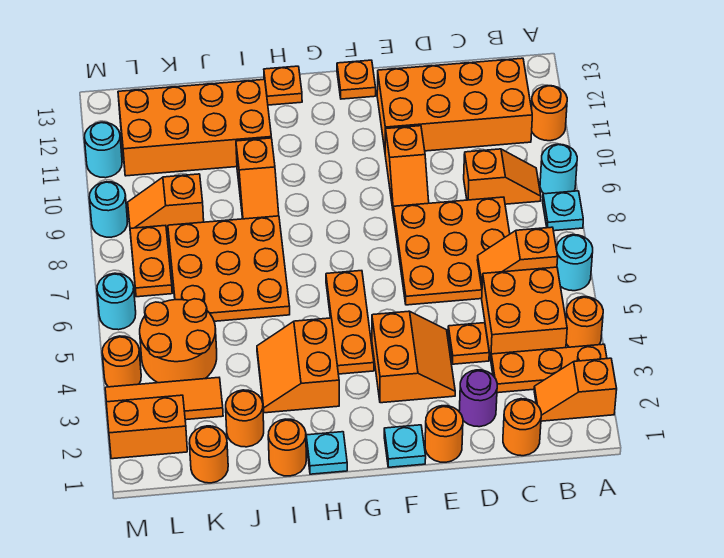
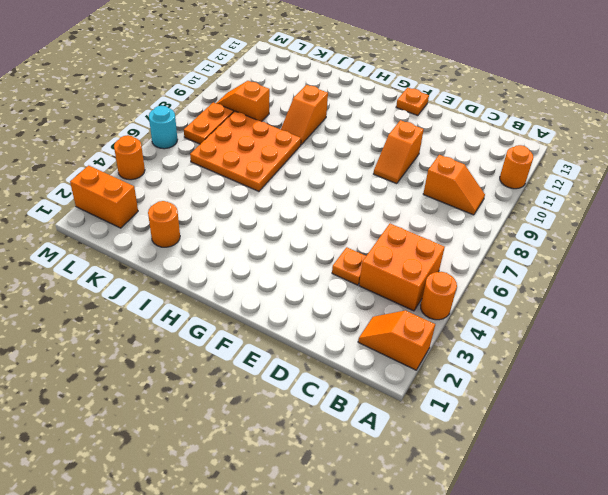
none -> orange plate A3:C3 level 1
none -> cyan round brick A6 level 1
none -> cyan plate A8 level 1
none -> cyan round brick A9 level 1

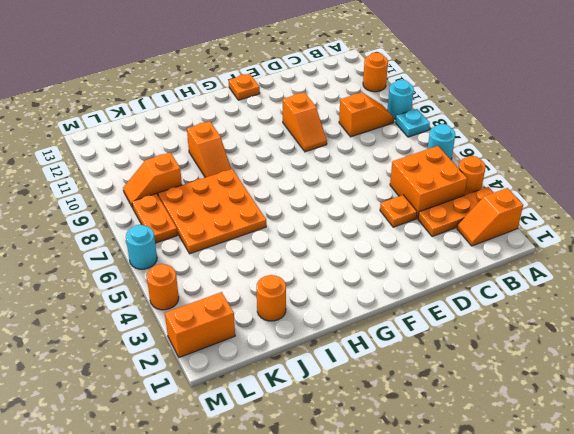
none -> orange brick B11:E12 level 1
none -> orange round brick C1 level 1
none -> orange plate C6:E8 level 1
none -> purple round brick D2 level 1

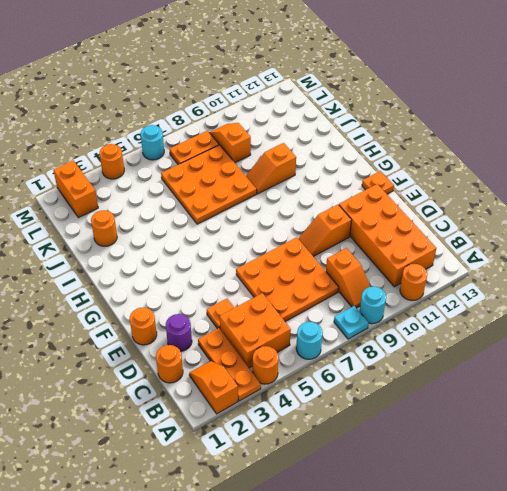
none -> orange slope E3:F4 level 1 top F
none -> cyan plate F1 level 1
none -> orange plate G4:G6 level 1
none -> cyan plate H1 level 1

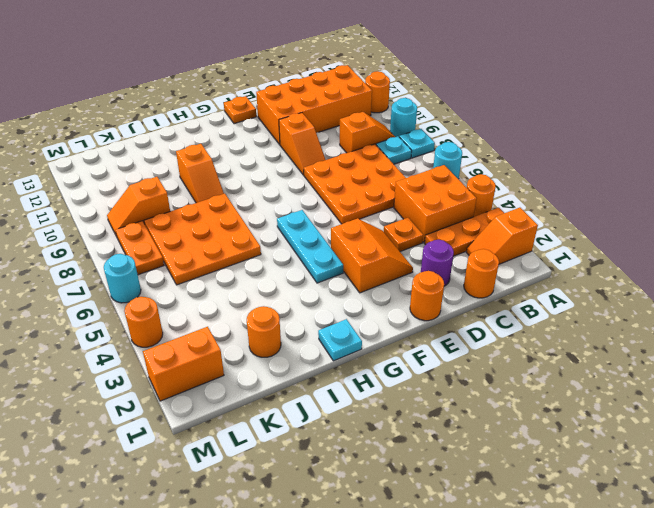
cyan plate B8 level 1 -> cyan plate F1 level 1
cyan plate G4:G6 level 1 -> orange plate G4:G6 level 1
none -> orange slope H3:I4 level 1 top H
none -> orange plate H13 level 1
none -> orange round brick I1 level 1
none -> orange brick I11:L12 level 1

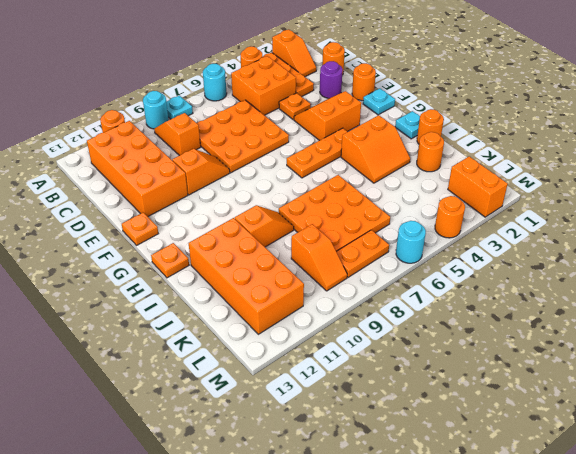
none -> orange round brick K1 level 1
none -> orange tile K3:M3 level 1
none -> orange round brick K4:L5 level 1
none -> cyan round brick M9 level 1

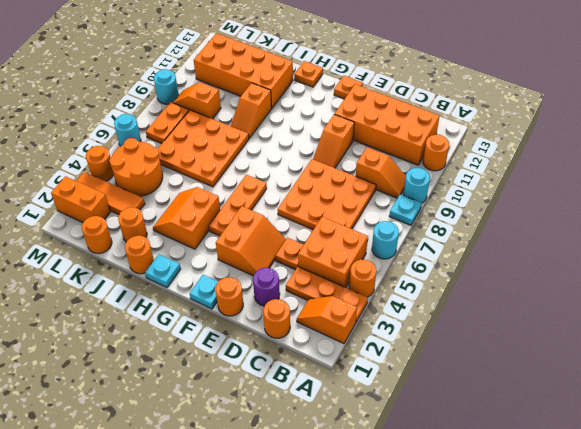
none -> cyan round brick M11 level 1
none -> orange slope B6:C6 level 2 top B

